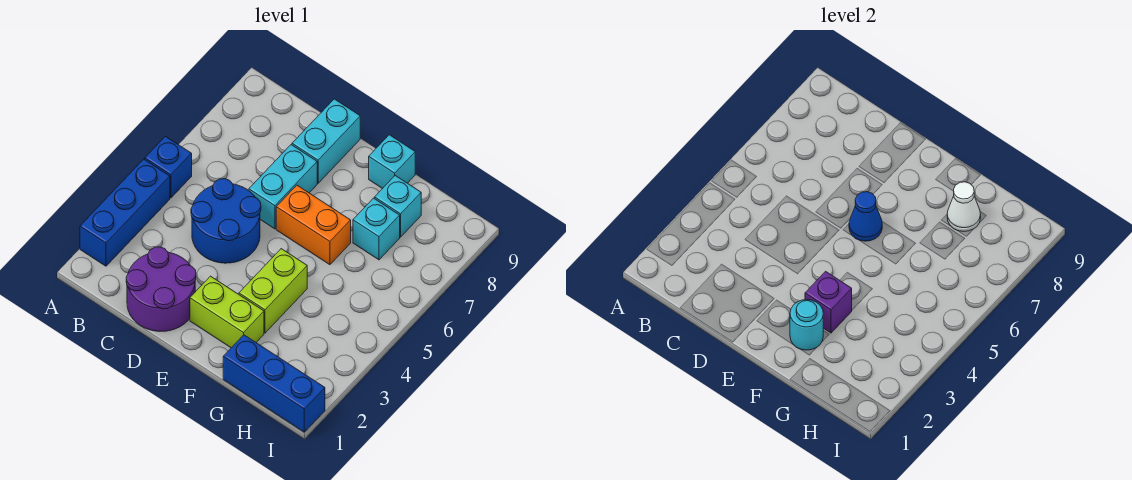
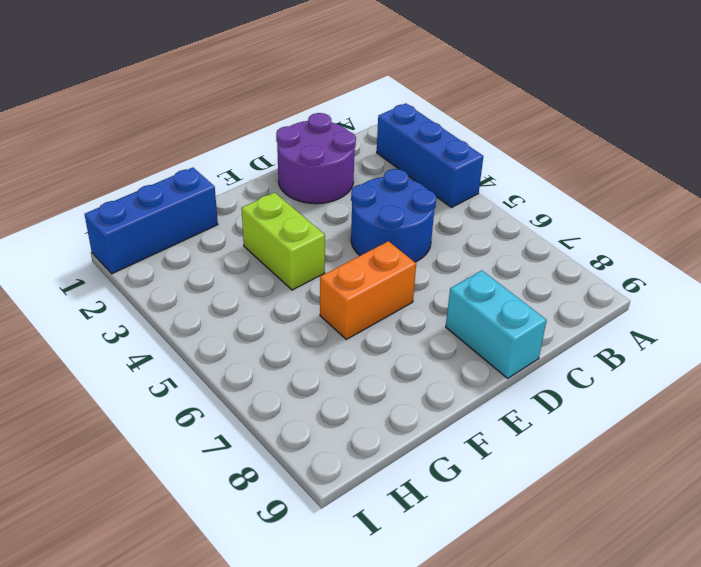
none -> blue brick A5 level 1
none -> cyan brick D6:D7 level 1
none -> lime brick E2:F2 level 1

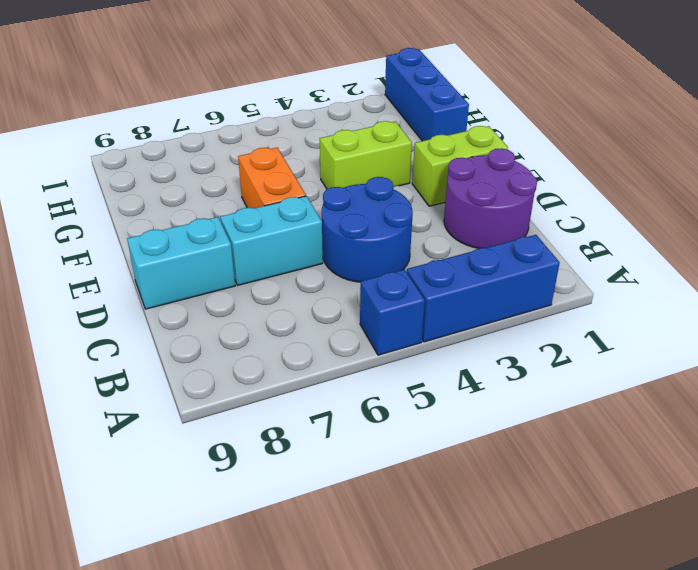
lime brick E1:E2 level 1 -> lime brick E2:F2 level 1
none -> cyan brick F9 level 1
none -> cyan brick G7 level 1
none -> cyan brick G8 level 1

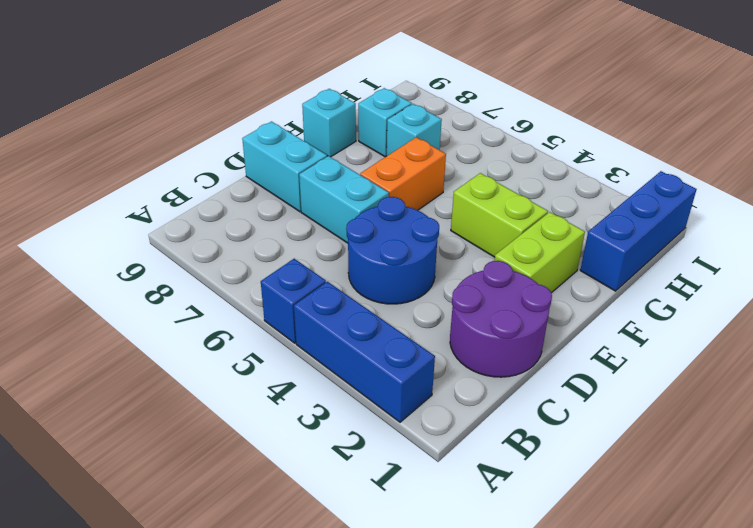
none -> blue cone E6 level 2
none -> cyan round brick F2 level 2
none -> purple brick F3 level 2

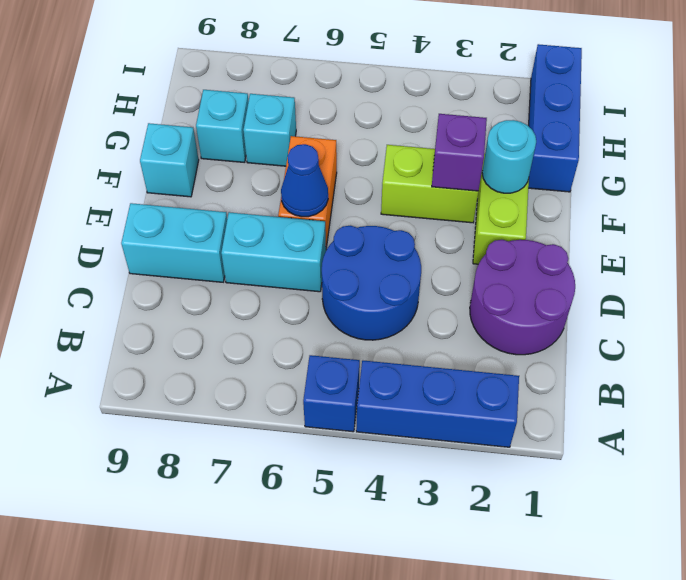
none -> white cone G8 level 2

